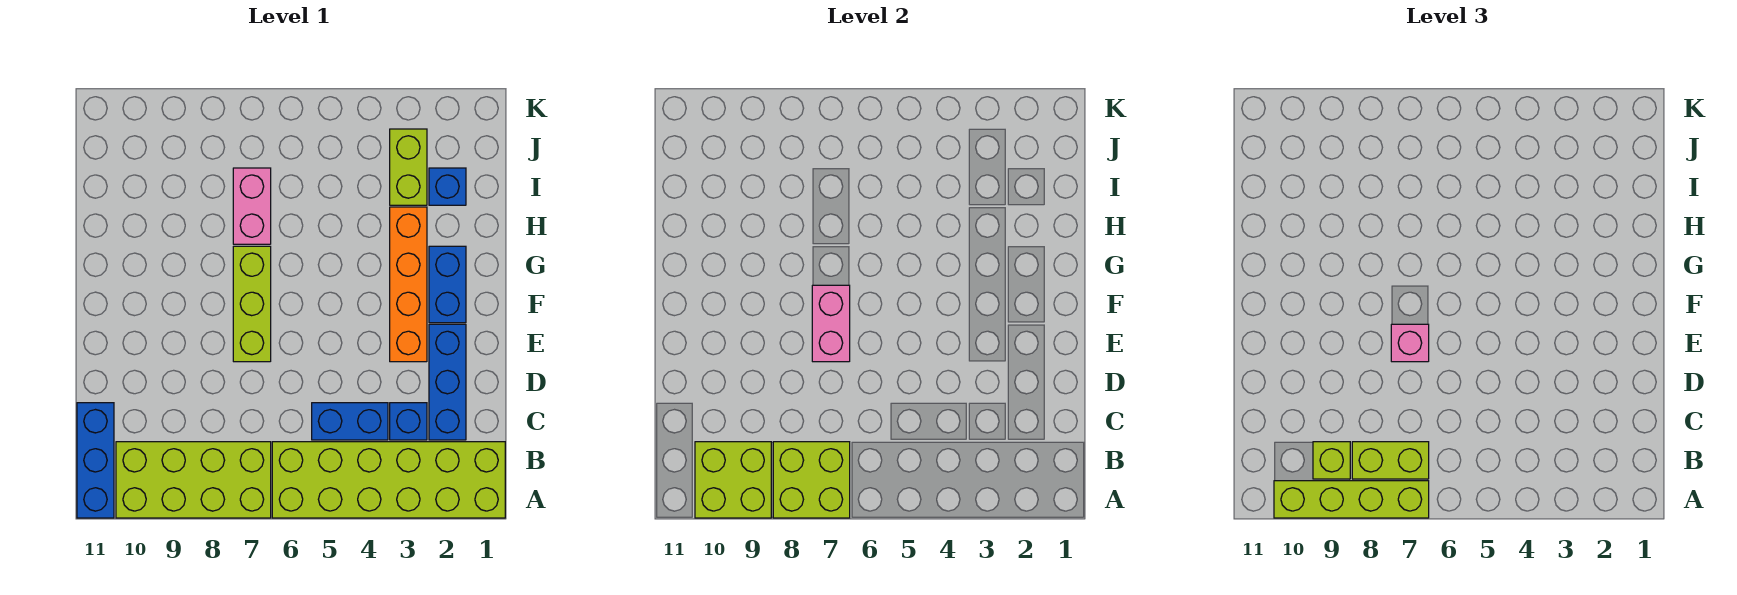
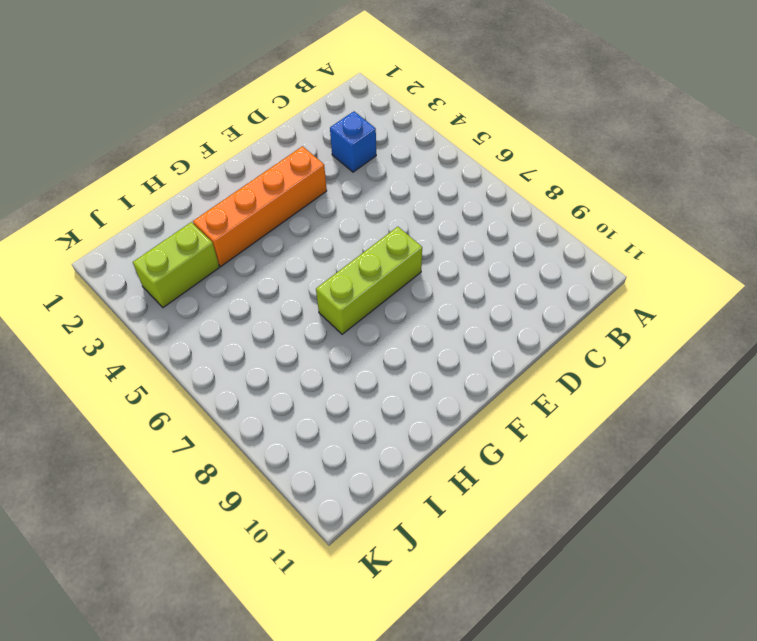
none -> lime brick A1:B6 level 1
none -> lime brick A7:B10 level 1
none -> blue brick A11:C11 level 1

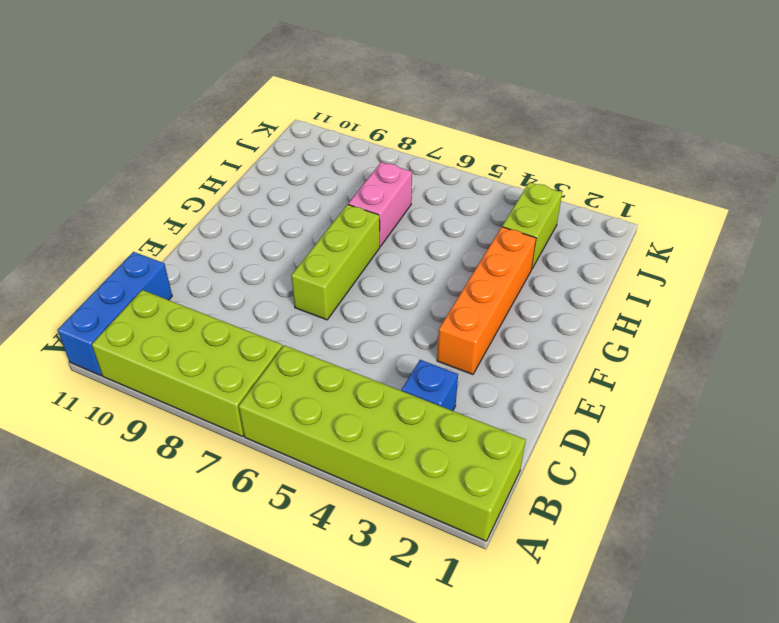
none -> blue brick C2:E2 level 1
none -> blue brick C4:C5 level 1
none -> blue brick F2:G2 level 1

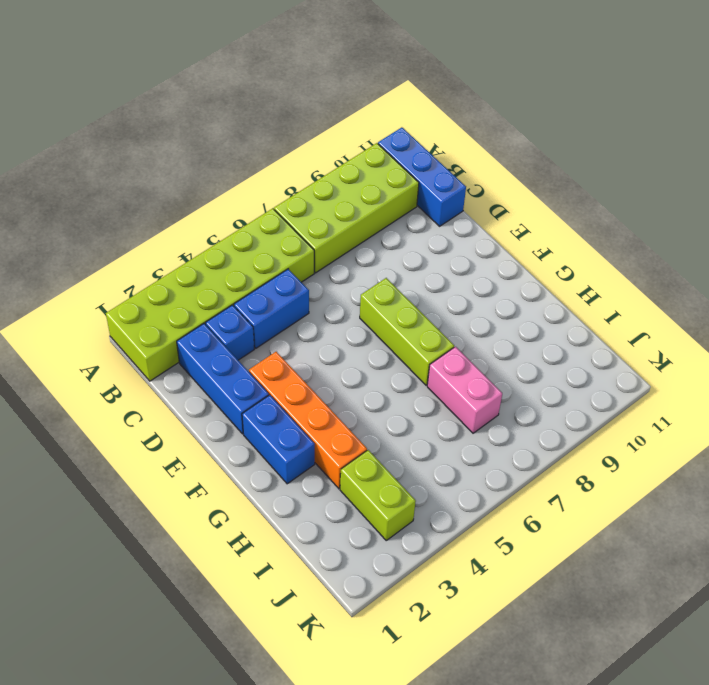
none -> blue brick I2 level 1
none -> lime brick A7:B8 level 2
none -> lime brick A9:B10 level 2

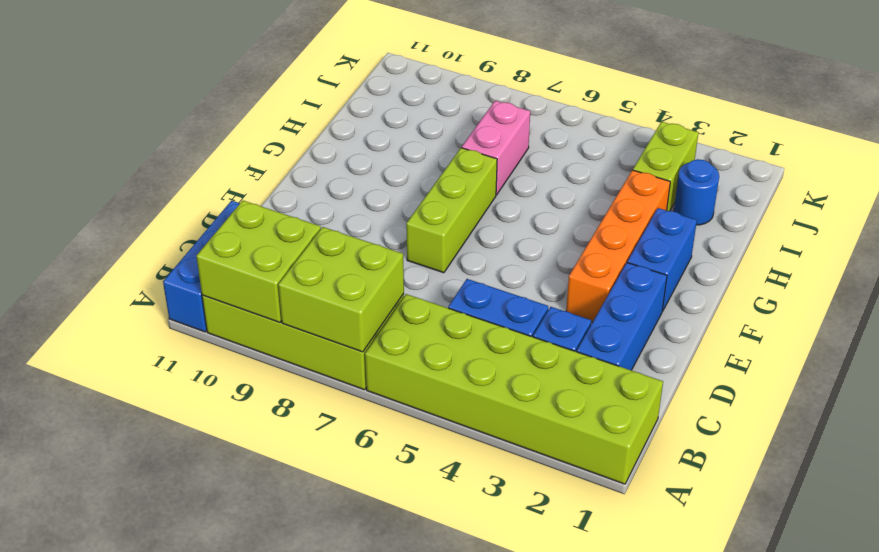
blue round brick I2 level 1 -> blue brick I2 level 1
none -> pink brick E7:F7 level 2
none -> lime brick A7:A10 level 3
none -> lime brick B7:B8 level 3

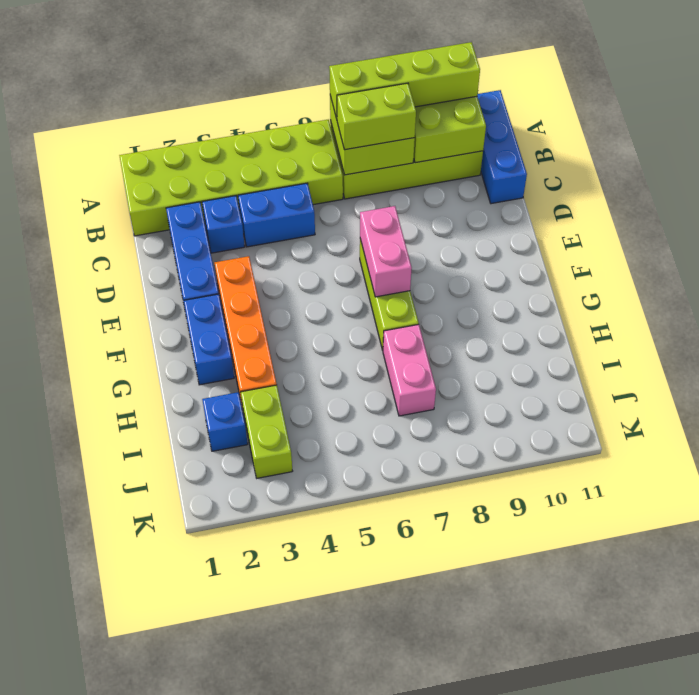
none -> lime brick B9 level 3
none -> pink brick E7 level 3

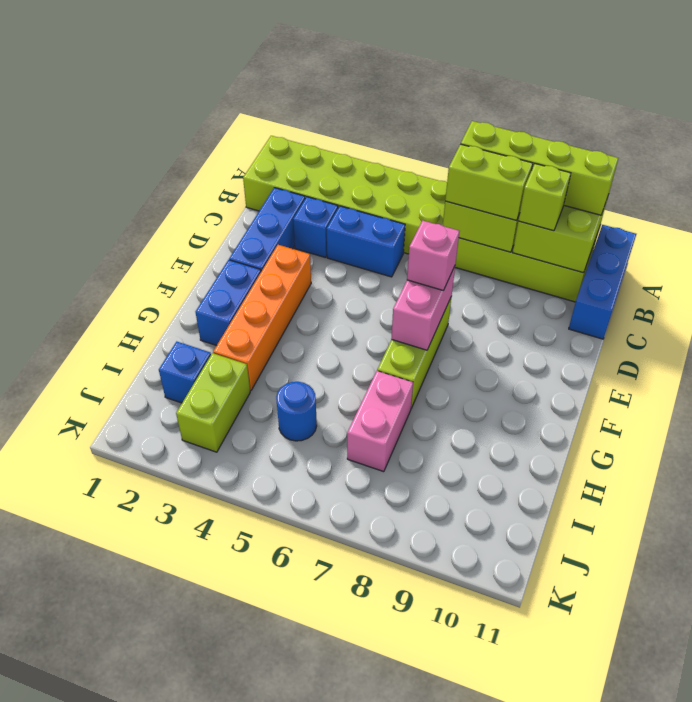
blue round brick I5 level 1 -> none

